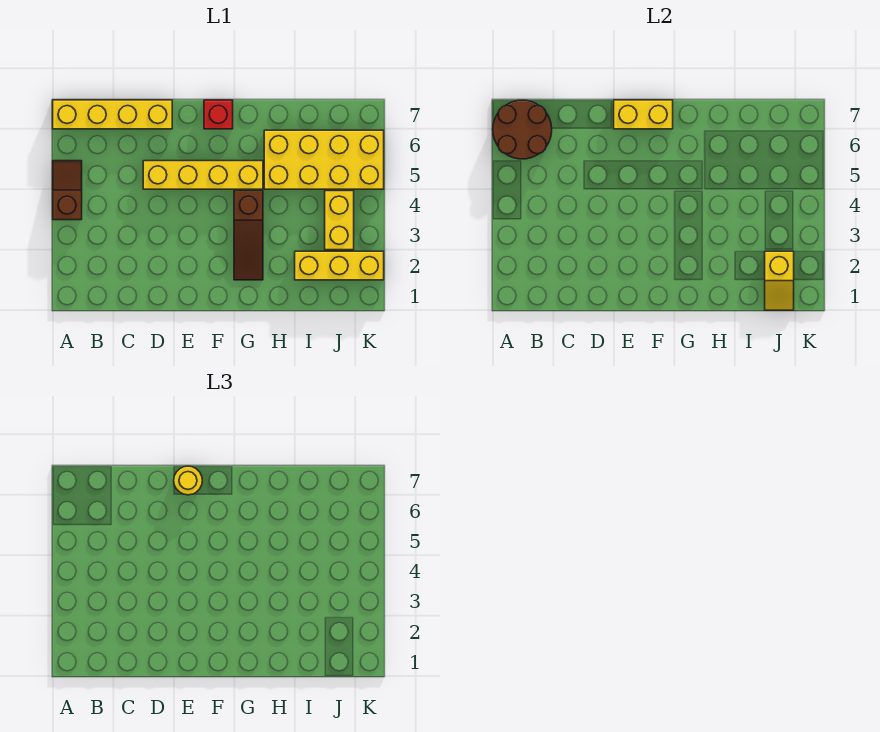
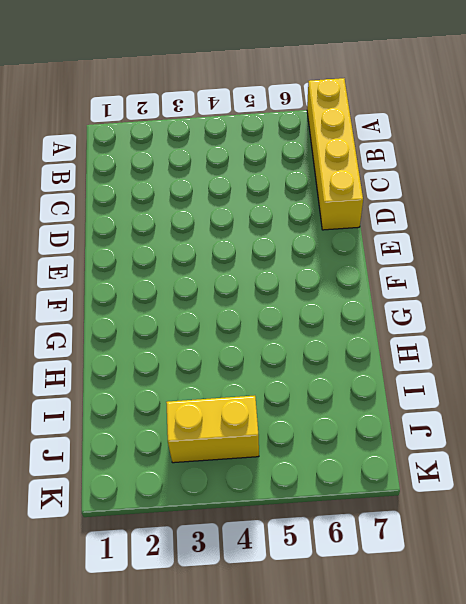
none -> brown slope A4:A5 level 1 top 4
none -> yellow brick D5:G5 level 1
none -> red brick F7 level 1

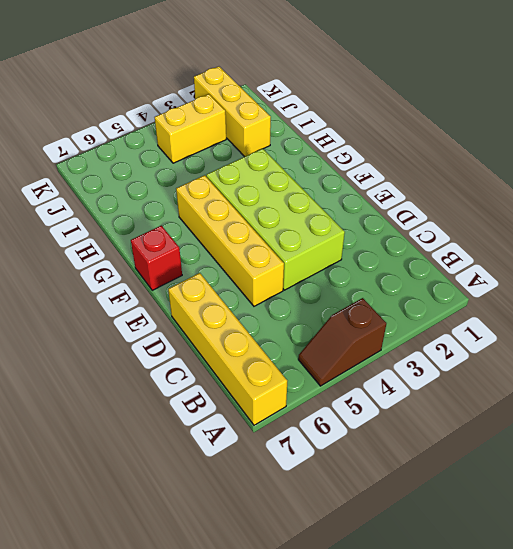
lime brick D3:G4 level 1 -> brown slope G2:G4 level 1 top 4
none -> yellow brick H5:K6 level 1
none -> brown round brick A6:B7 level 2
none -> yellow brick E7:F7 level 2

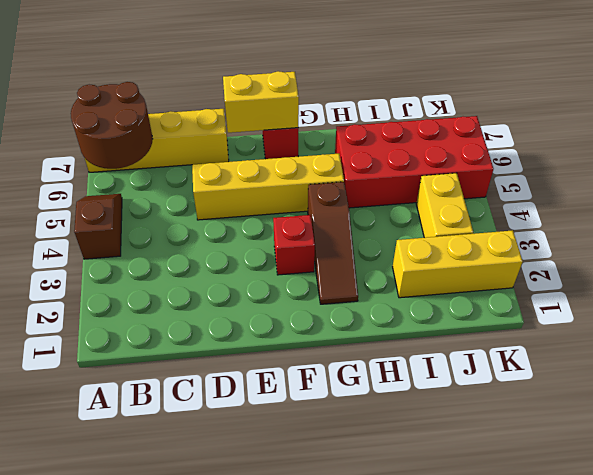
red brick F3 level 1 -> none
red brick H5:K6 level 1 -> yellow brick H5:K6 level 1
none -> yellow slope J1:J2 level 2 top 2
none -> yellow round brick E7 level 3

